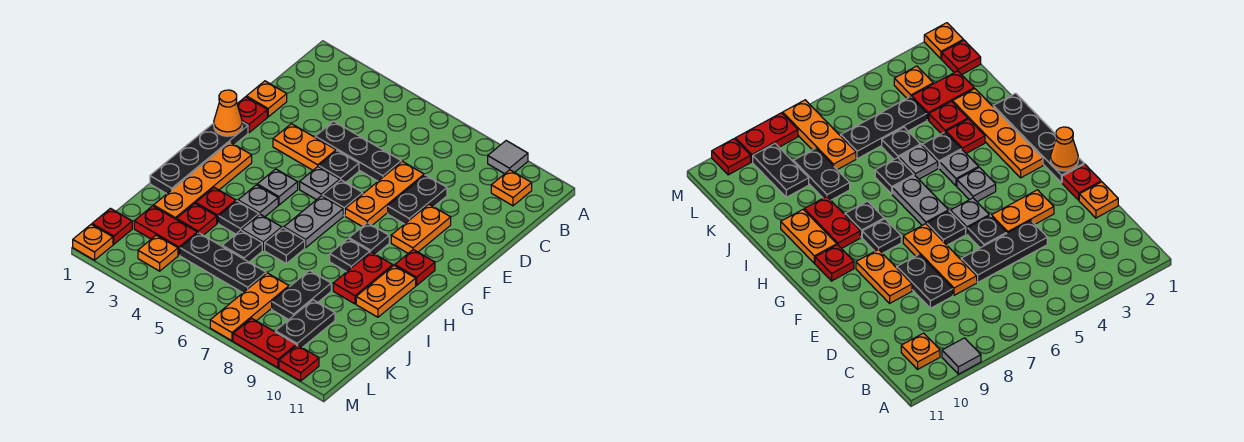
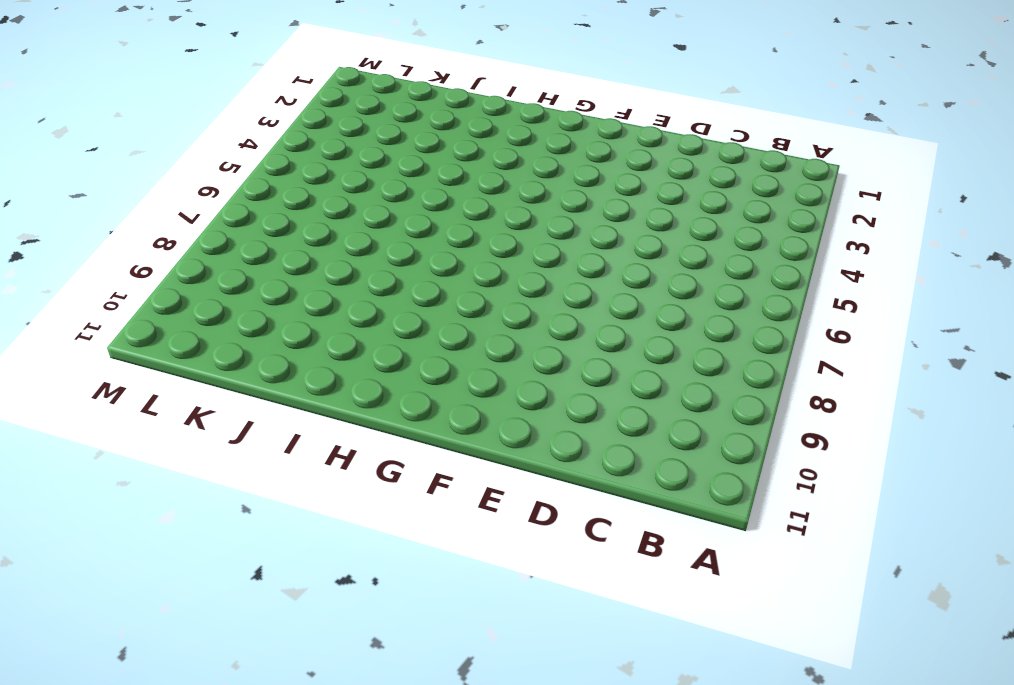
none -> grey tile A9 level 1
none -> orange plate B10 level 1
none -> orange plate D1 level 1
none -> black plate D4:D6 level 1

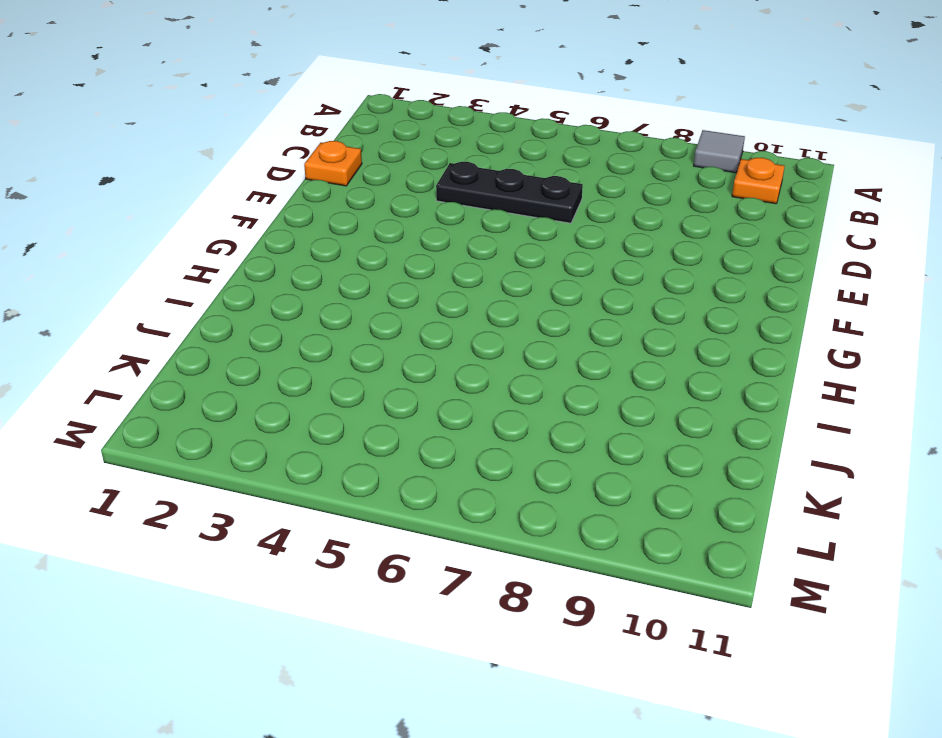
none -> orange plate D7:F7 level 1
none -> black plate D8:E8 level 1
none -> red plate E1 level 1
none -> orange plate E3:E4 level 1

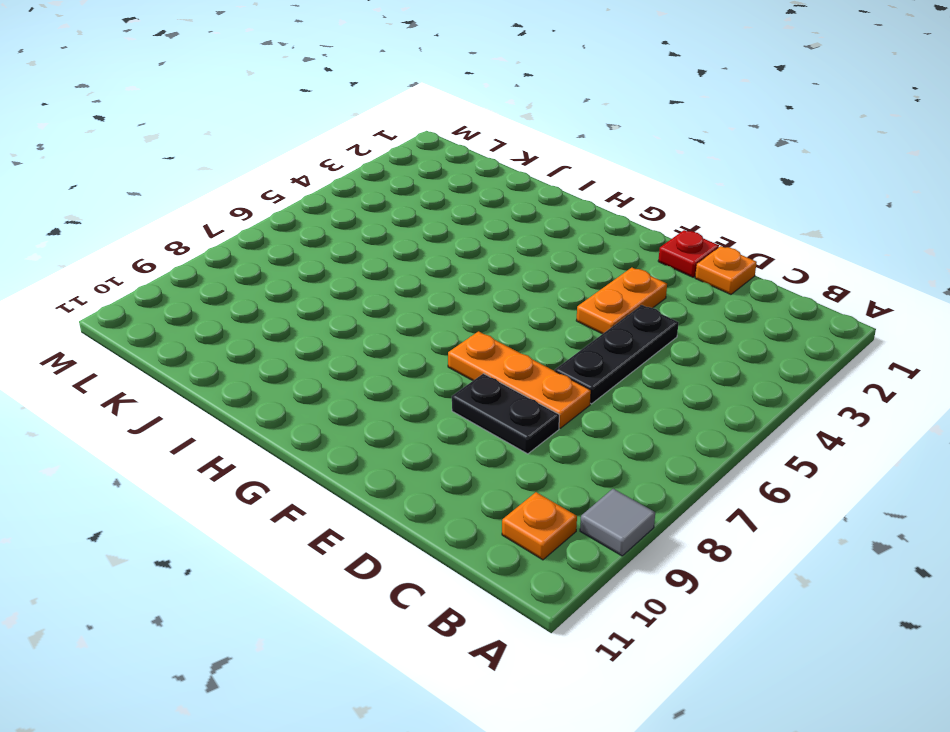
none -> black plate E5 level 1
none -> orange plate E9:F9 level 1
none -> black plate F1:I1 level 1
none -> grey plate F5 level 1

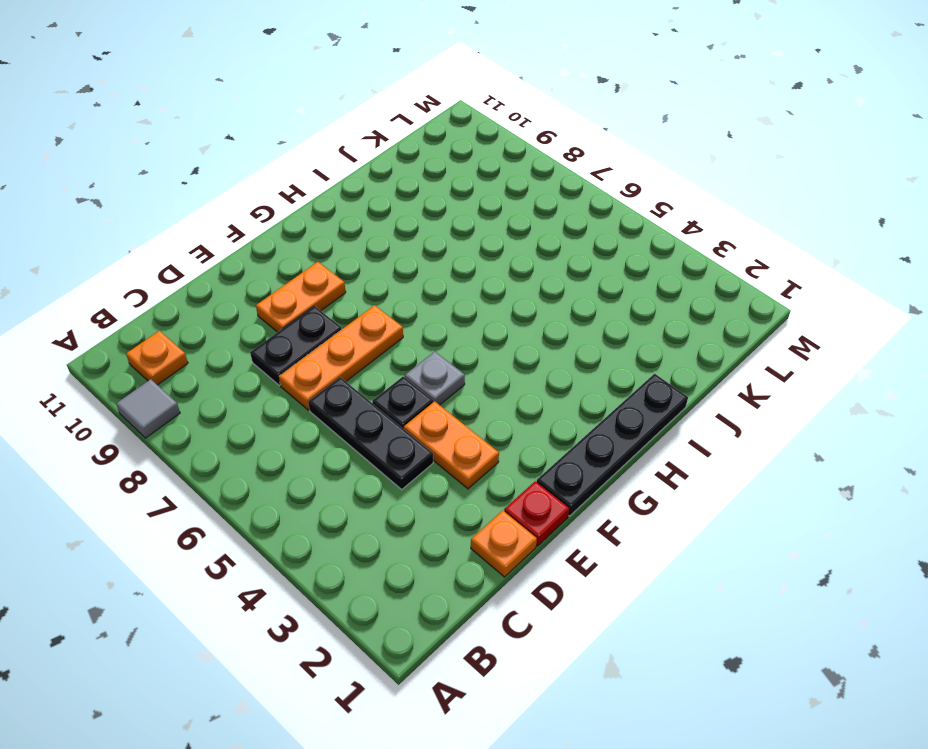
none -> black plate F6 level 1
none -> orange plate G2:J2 level 1
none -> grey plate G4 level 1
none -> grey plate G6:H6 level 1

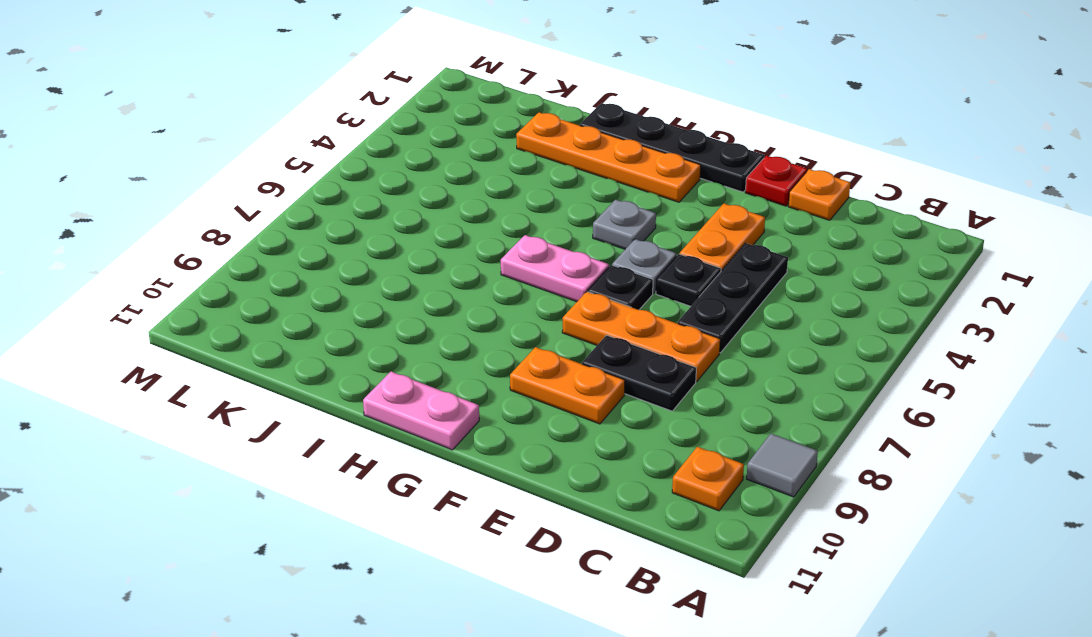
pink plate G6:H6 level 1 -> grey plate G6:H6 level 1
pink plate G11:H11 level 1 -> none
none -> black plate G8 level 1
none -> red plate G10 level 1
none -> grey plate H4 level 1
none -> black plate H8 level 1

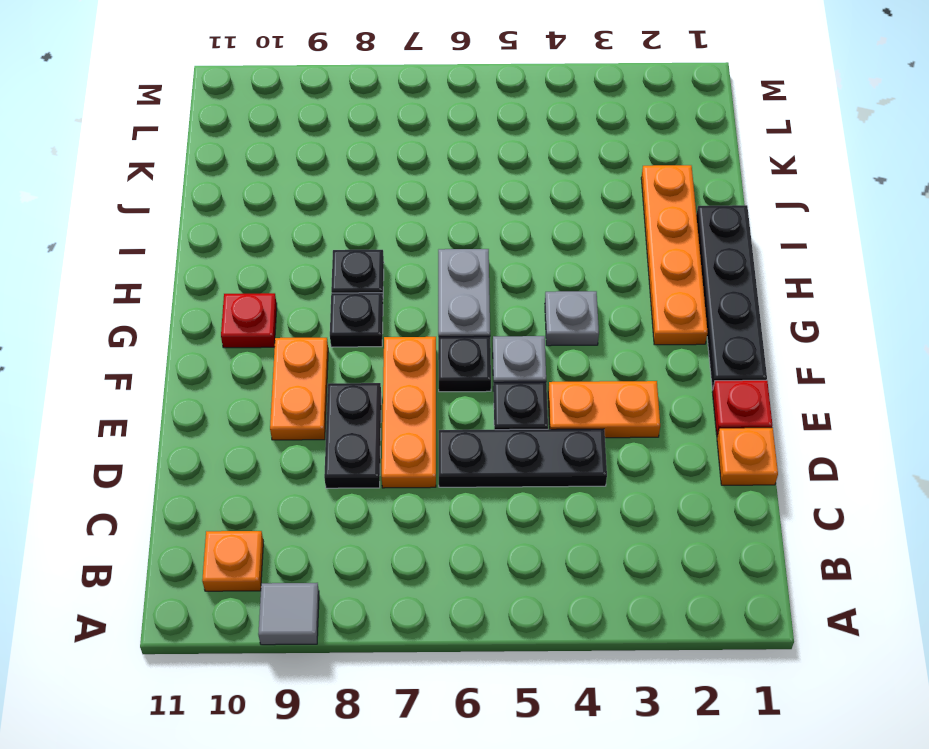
none -> grey plate H4 level 1
none -> red plate H9:I9 level 1
none -> orange plate H10:I10 level 1
none -> red plate I3 level 1

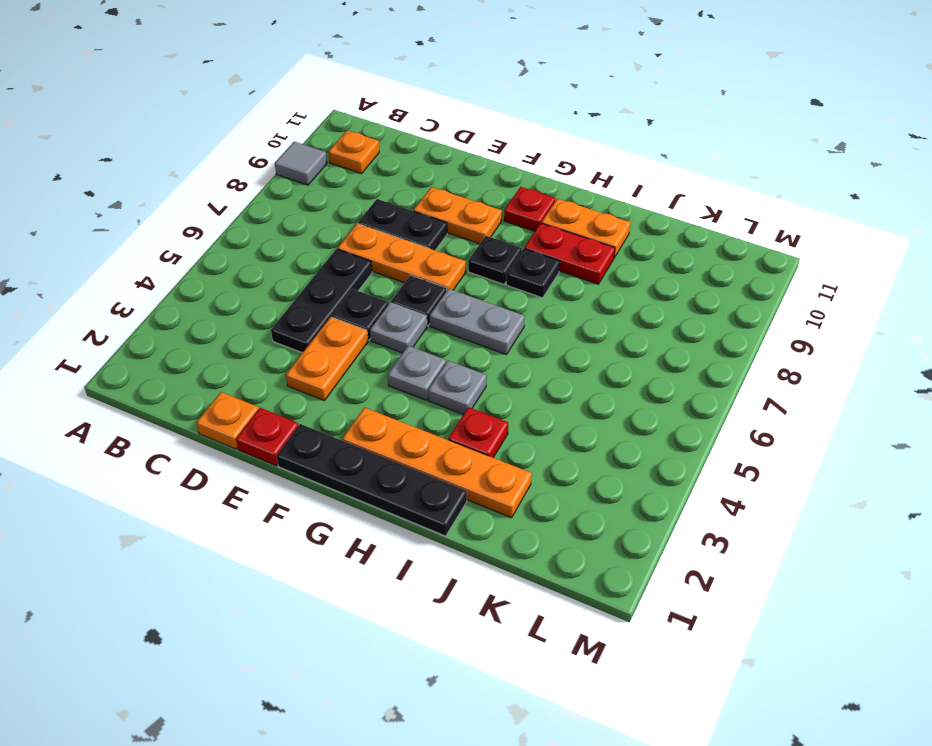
none -> black plate I4 level 1
none -> grey plate I5 level 1
none -> black plate I6 level 1
none -> red plate J3 level 1

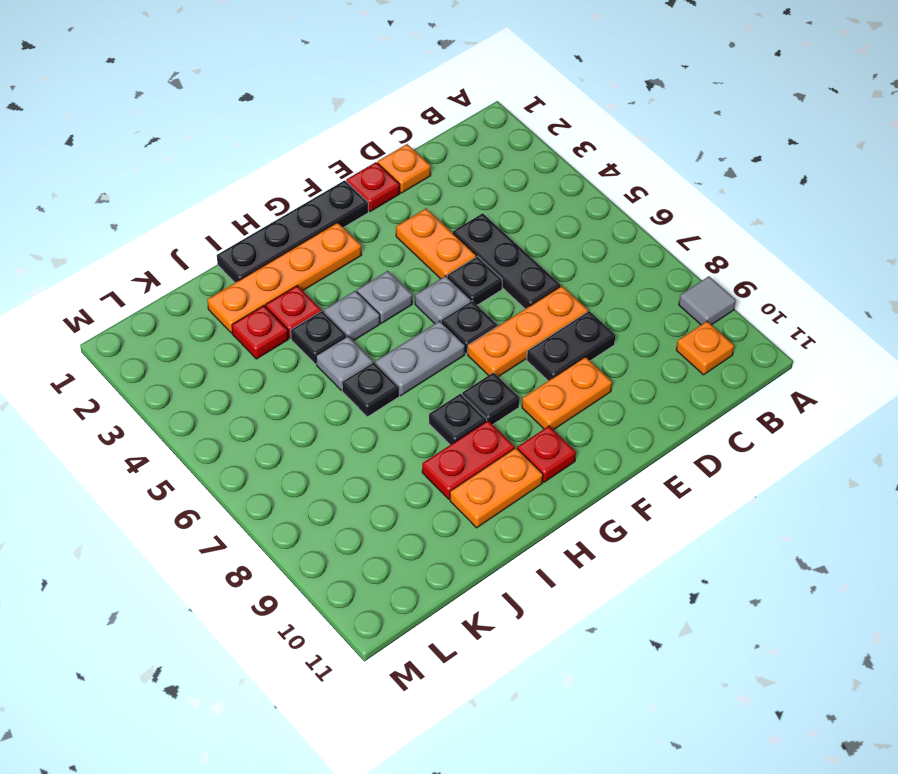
none -> black plate J5 level 1
none -> black plate J8:K8 level 1
none -> red plate K2:K3 level 1
none -> black plate K4:K6 level 1

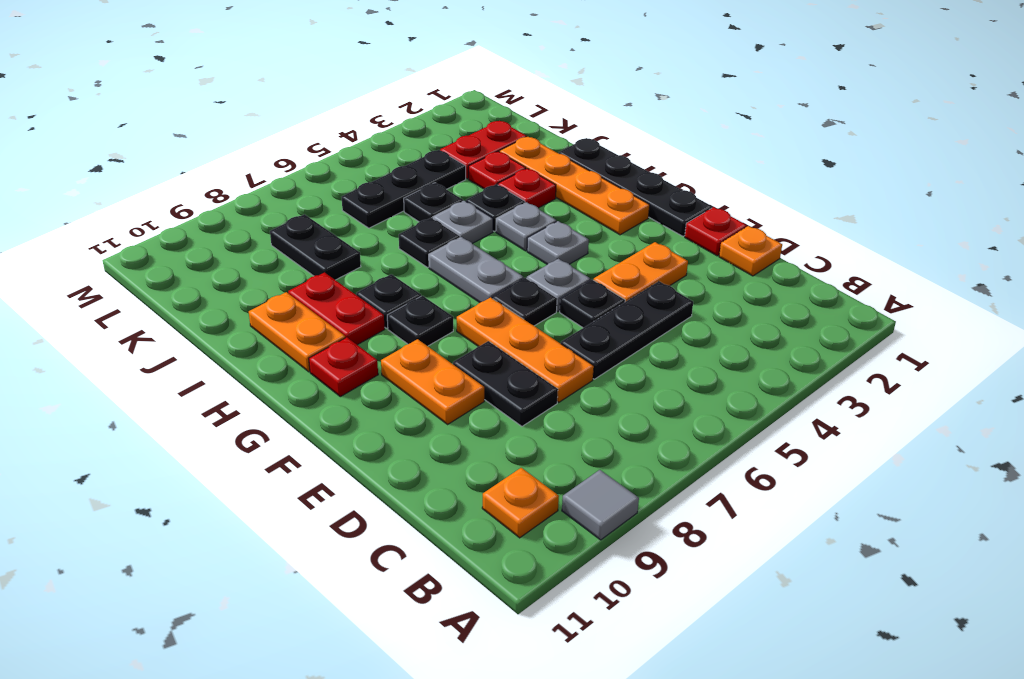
none -> orange plate K7:M7 level 1
none -> black plate K9:L9 level 1
none -> red plate L1 level 1
none -> orange plate L3 level 1

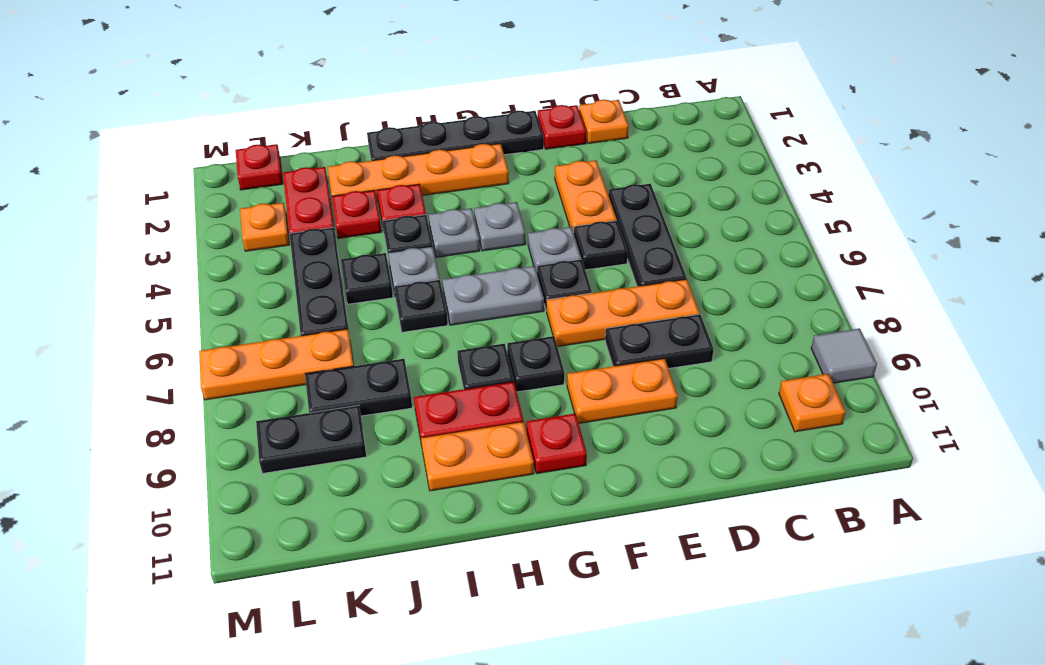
none -> orange plate M1 level 1
none -> red plate M8:M9 level 1
none -> red plate M10 level 1
none -> orange cone F1 level 2

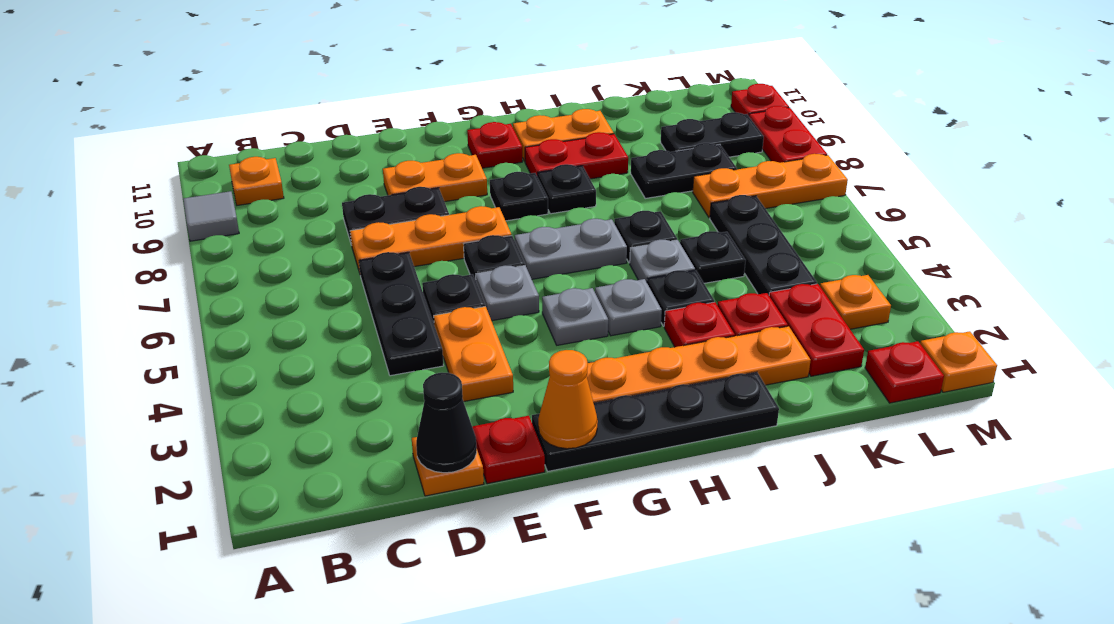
black cone D1 level 2 -> none

